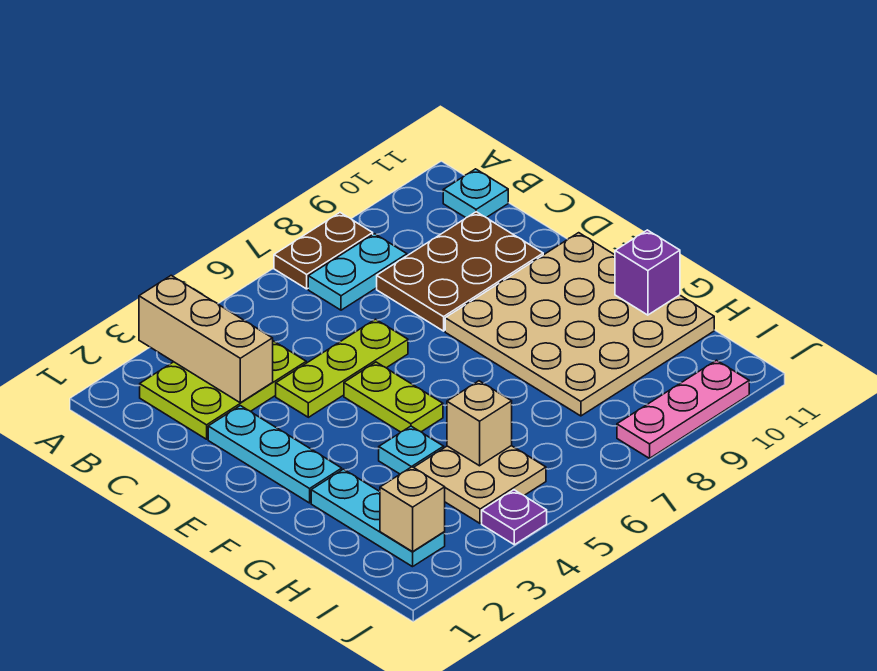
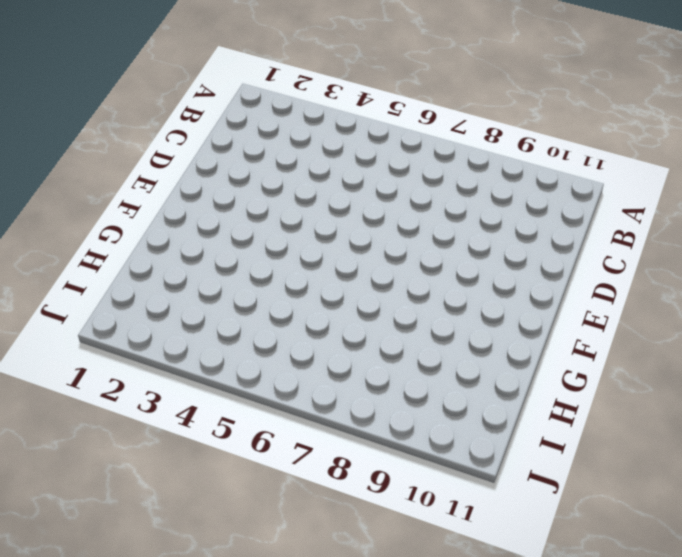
none -> brown plate A7:A8 level 1
none -> lime plate B2:C4 level 1
none -> cyan plate B7:B8 level 1

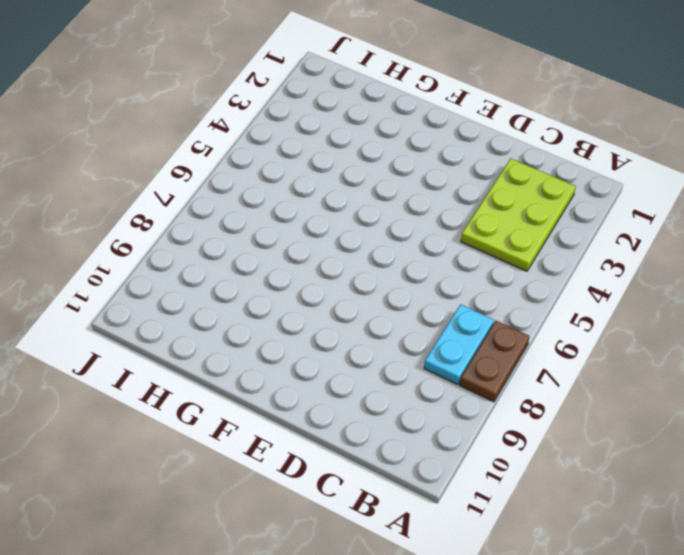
none -> cyan plate B11 level 1
none -> brown plate C8:D10 level 1
none -> cyan plate D2:F2 level 1

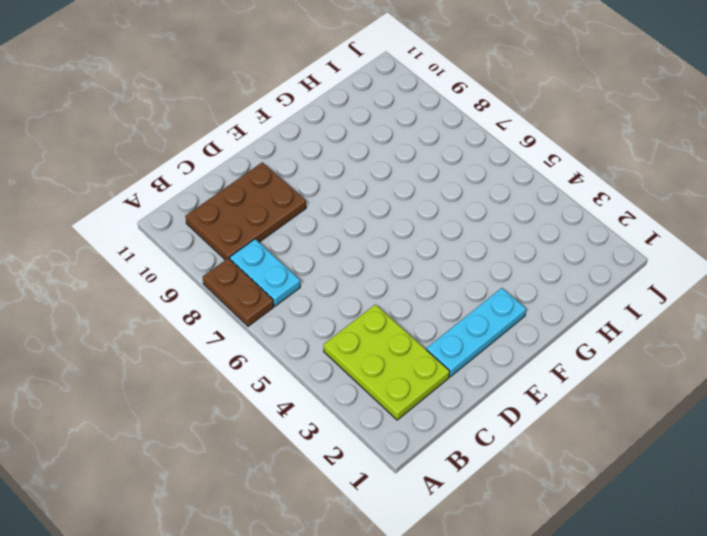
brown plate B9:D10 level 1 -> brown plate C8:D10 level 1
none -> cyan plate B11 level 1
none -> lime plate D4:D6 level 1
none -> lime plate E5:F5 level 1

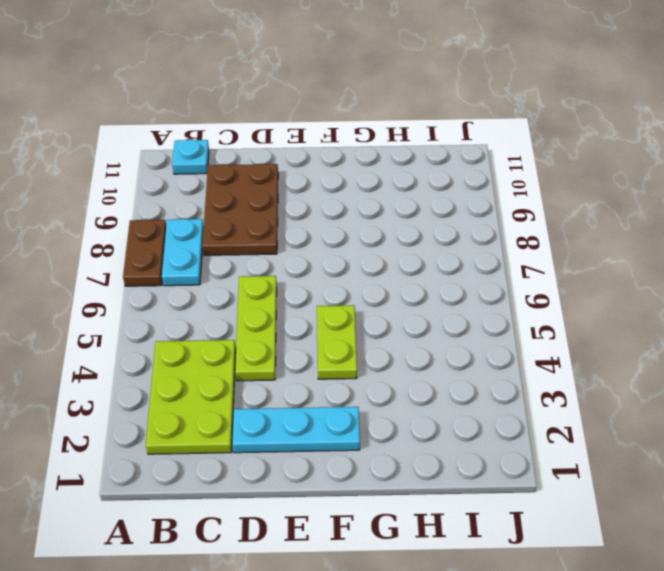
lime plate F4:F5 level 1 -> lime plate E5:F5 level 1
none -> tan plate E8:H11 level 1
none -> cyan plate G2:I2 level 1
none -> cyan plate G4 level 1

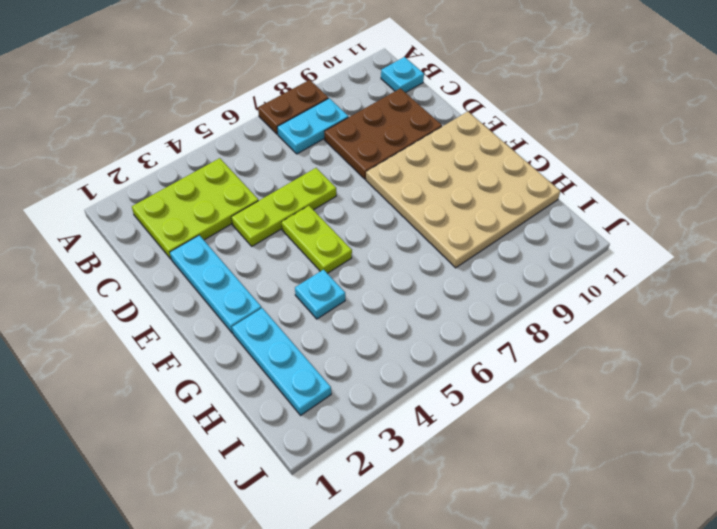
none -> tan plate H4:I5 level 1
none -> purple plate J4 level 1
none -> pink plate J8:J10 level 1

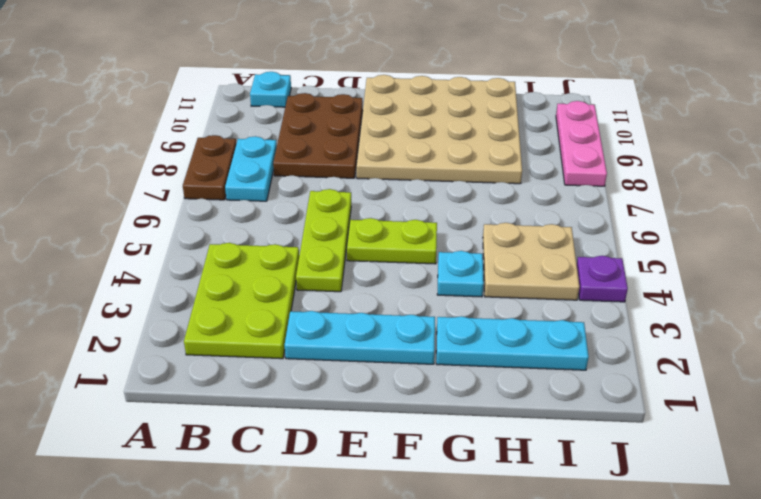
none -> tan brick A3:C3 level 2
none -> purple brick G11 level 2
none -> tan brick H5 level 2

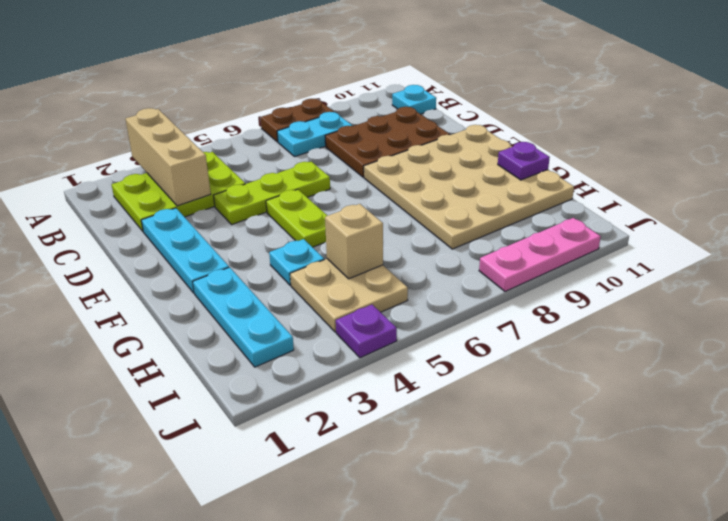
purple plate G11 level 2 -> purple brick G11 level 2
none -> tan brick I2 level 2

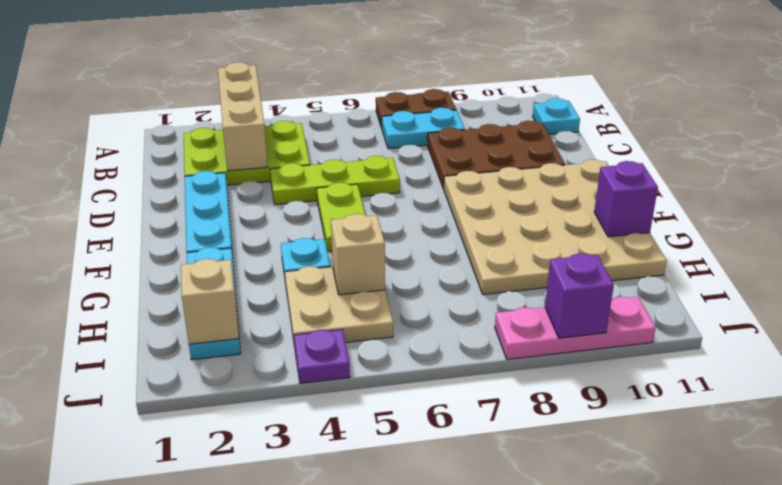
purple brick J9 level 2 -> none

